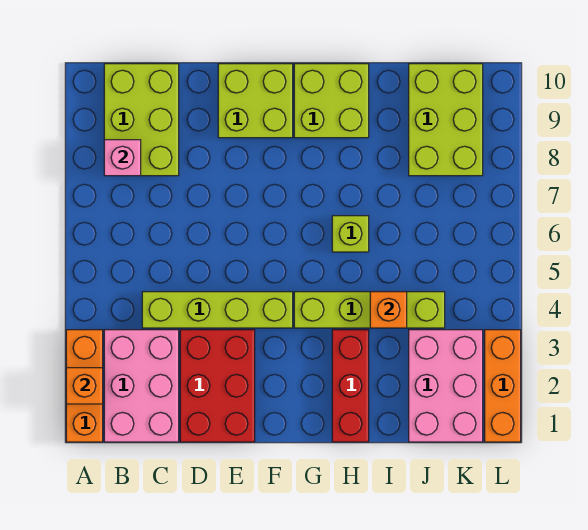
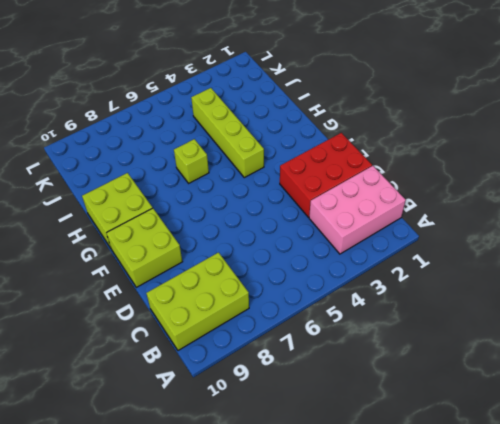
none -> orange brick A1:A3 level 1
none -> lime brick C4:F4 level 1
none -> red brick H1:H3 level 1

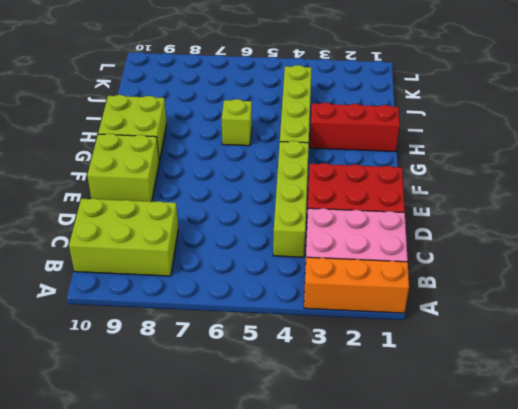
none -> pink brick J1:K3 level 1
none -> lime brick J8:K10 level 1
none -> orange brick L1:L3 level 1

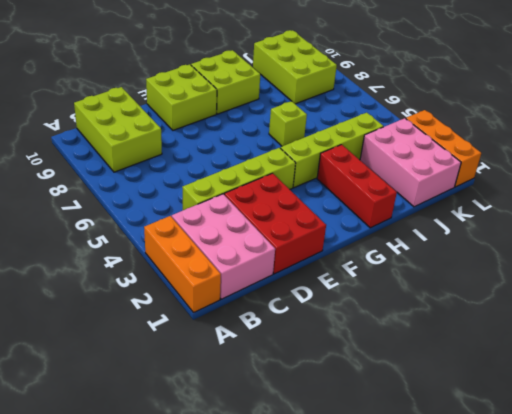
none -> orange brick A2 level 2
none -> pink brick B8 level 2
none -> orange brick I4 level 2

